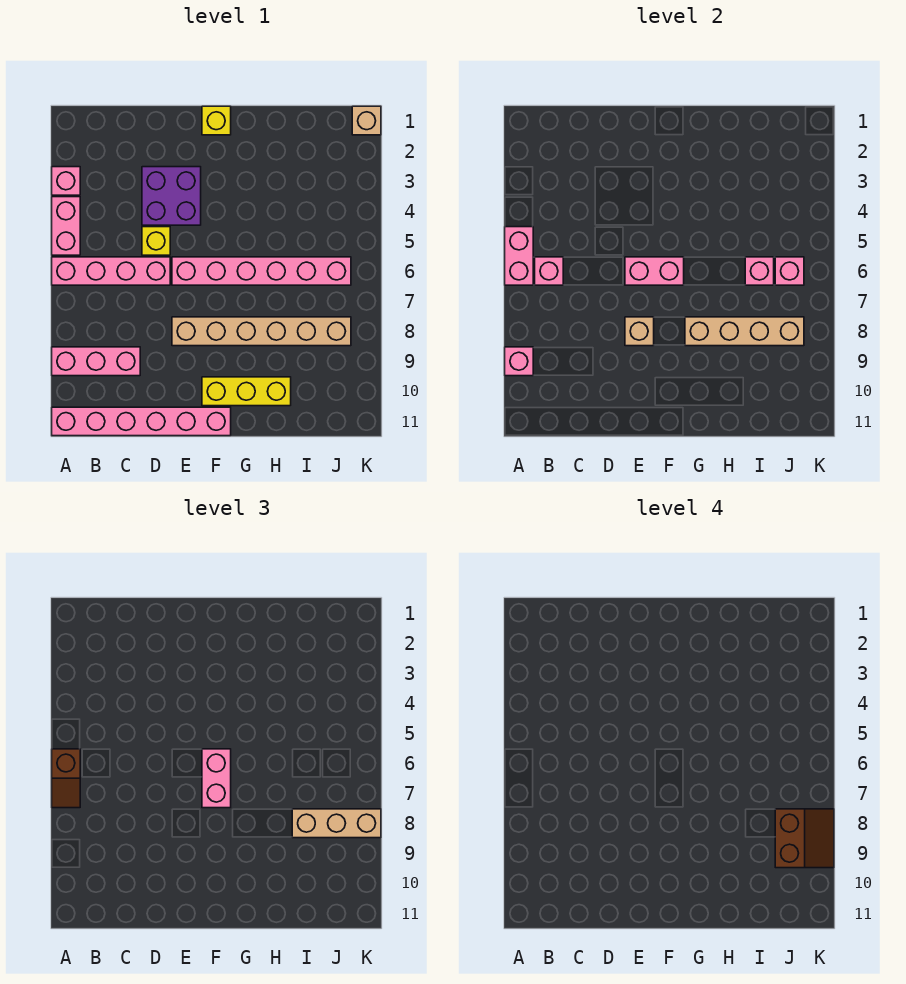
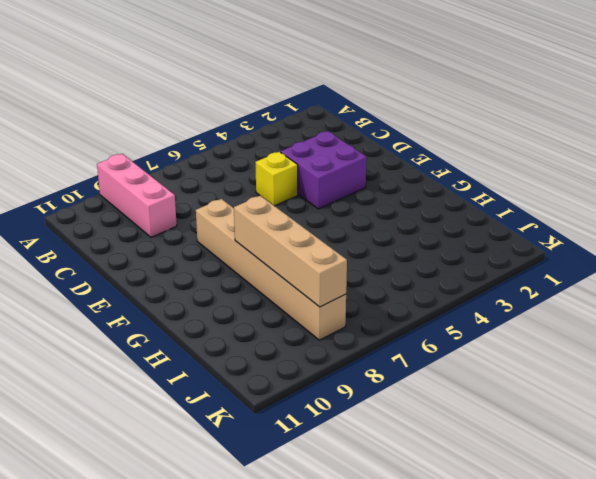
none -> pink brick A3 level 1
none -> pink brick A4:A5 level 1
none -> pink brick A6:D6 level 1

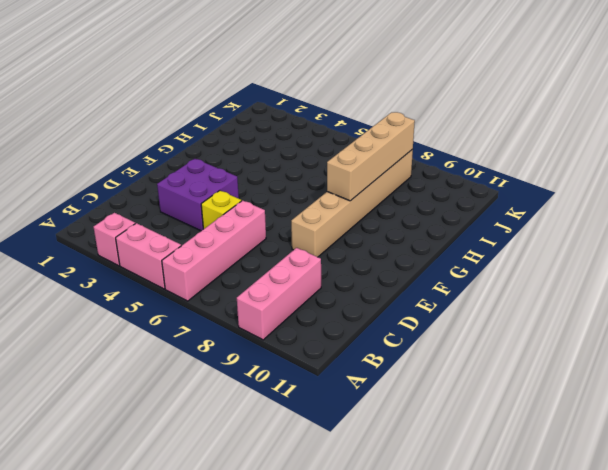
none -> pink brick A11:F11 level 1
none -> pink brick E6:J6 level 1
none -> yellow brick F1 level 1

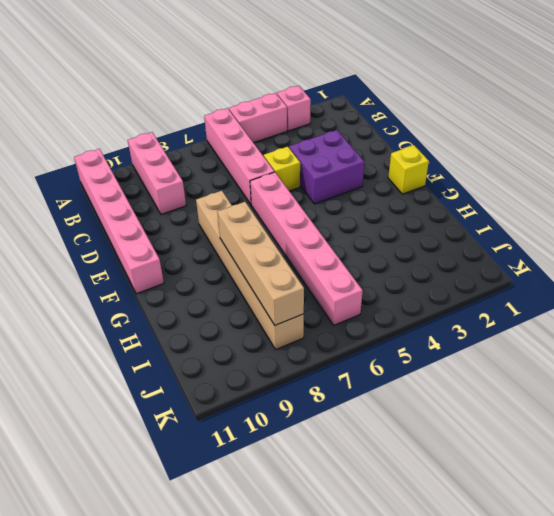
none -> yellow brick F10:H10 level 1
none -> tan brick K1 level 1
none -> pink brick A5:A6 level 2

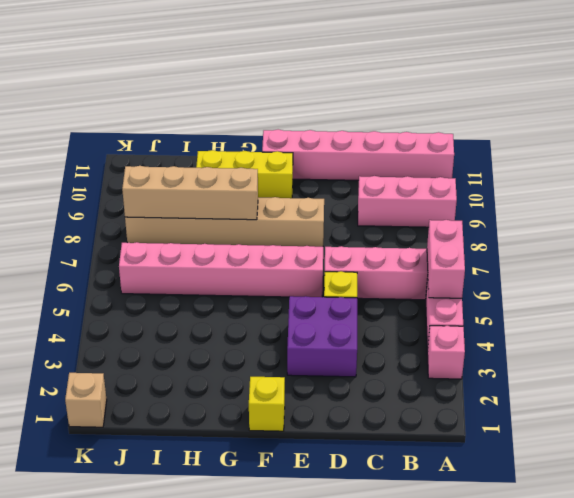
none -> pink brick A9 level 2
none -> pink brick B6 level 2
none -> pink brick E6:F6 level 2

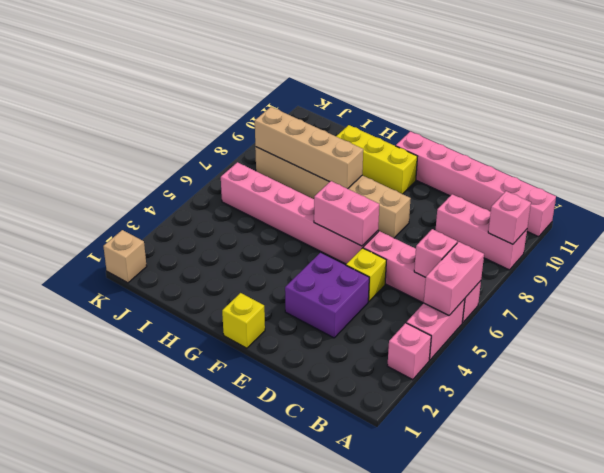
none -> tan brick E8 level 2
none -> pink brick I6 level 2
none -> pink brick J6 level 2

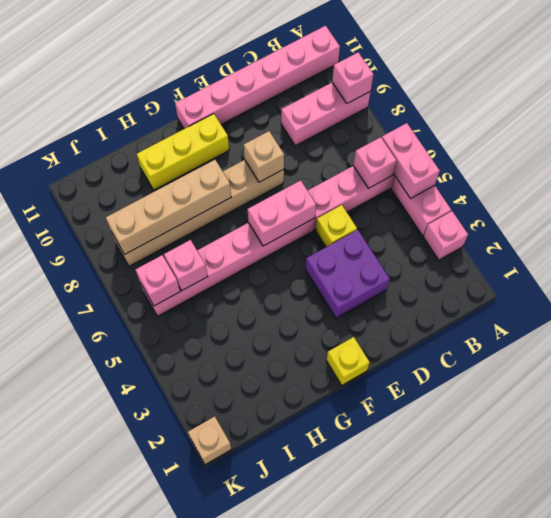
none -> brown slope A6:A7 level 3 top 6
none -> pink brick F6:F7 level 3
none -> tan brick I8:K8 level 3

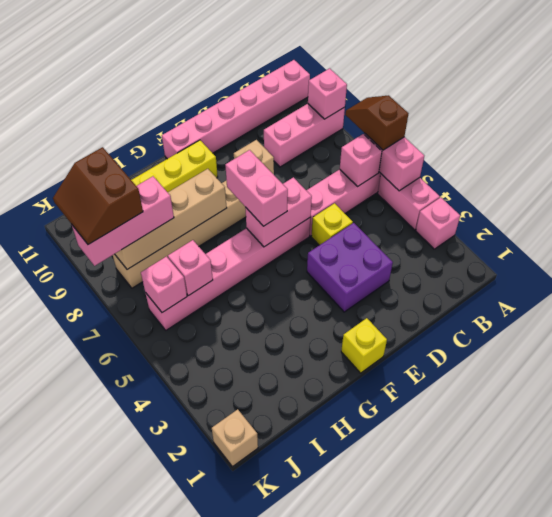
pink brick I8:K8 level 3 -> tan brick I8:K8 level 3

